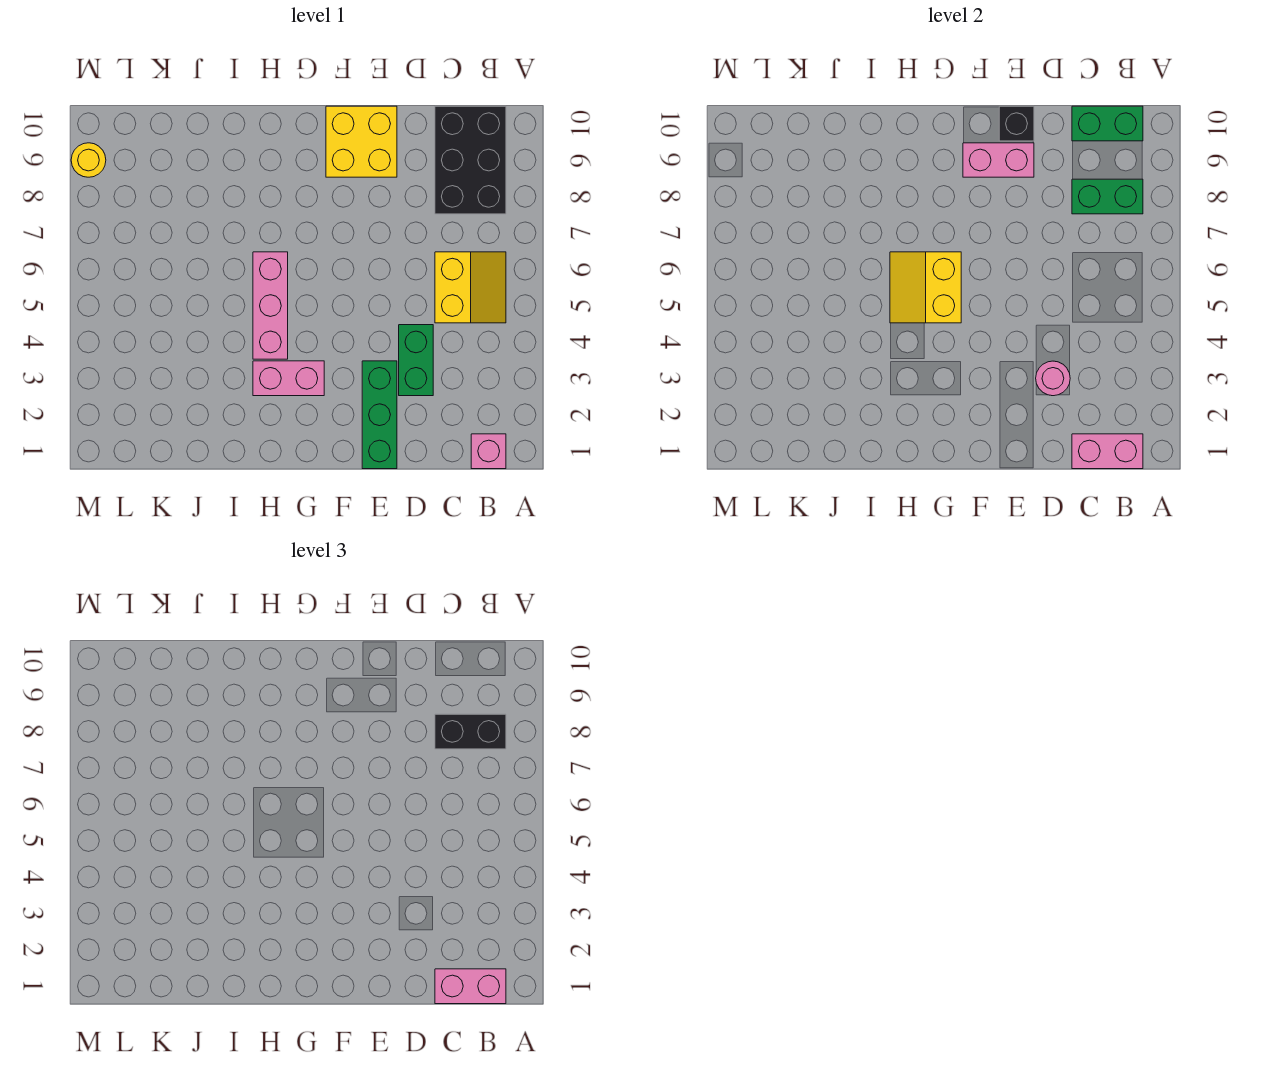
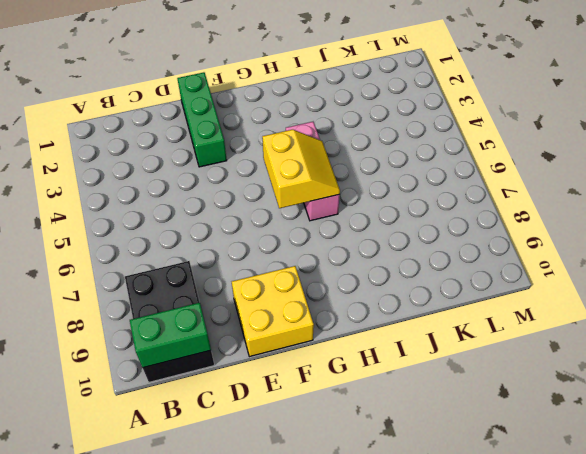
none -> pink brick B1 level 1
none -> yellow slope B5:C6 level 1 top C
none -> green brick D3:D4 level 1

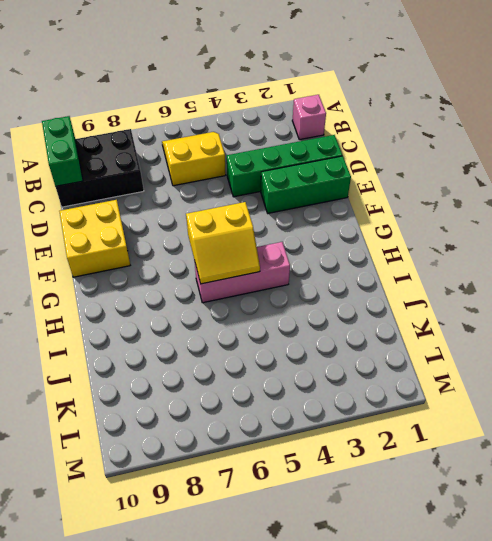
green brick D1:D4 level 1 -> green brick D3:D4 level 1
none -> pink brick G3:H3 level 1
none -> yellow round brick M9 level 1
none -> pink brick B1:C1 level 2

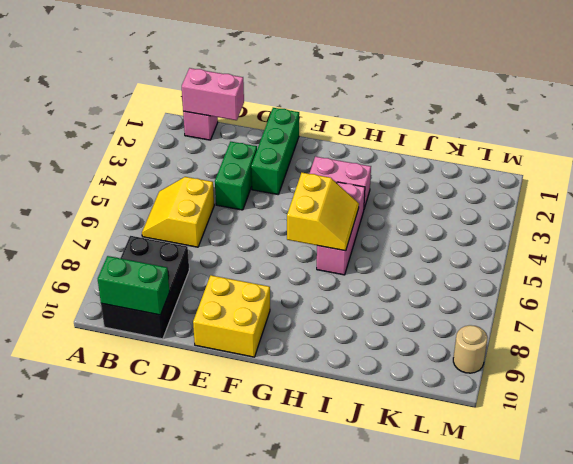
tan round brick M9 level 1 -> yellow round brick M9 level 1
none -> green brick B8:C8 level 2
none -> pink round brick D3 level 2
none -> pink brick E9:F9 level 2

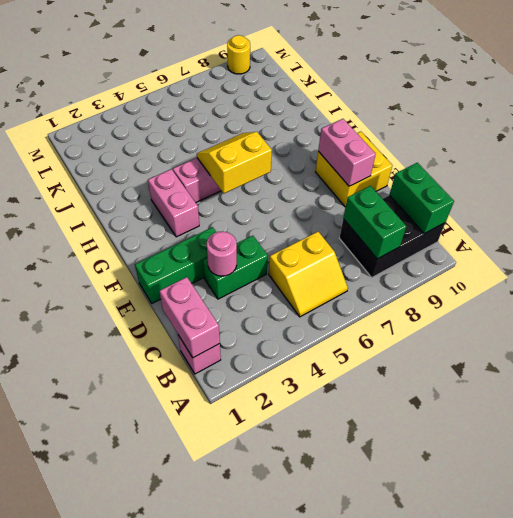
none -> black brick E10 level 2
none -> pink brick B1:C1 level 3
none -> black brick B8:C8 level 3

